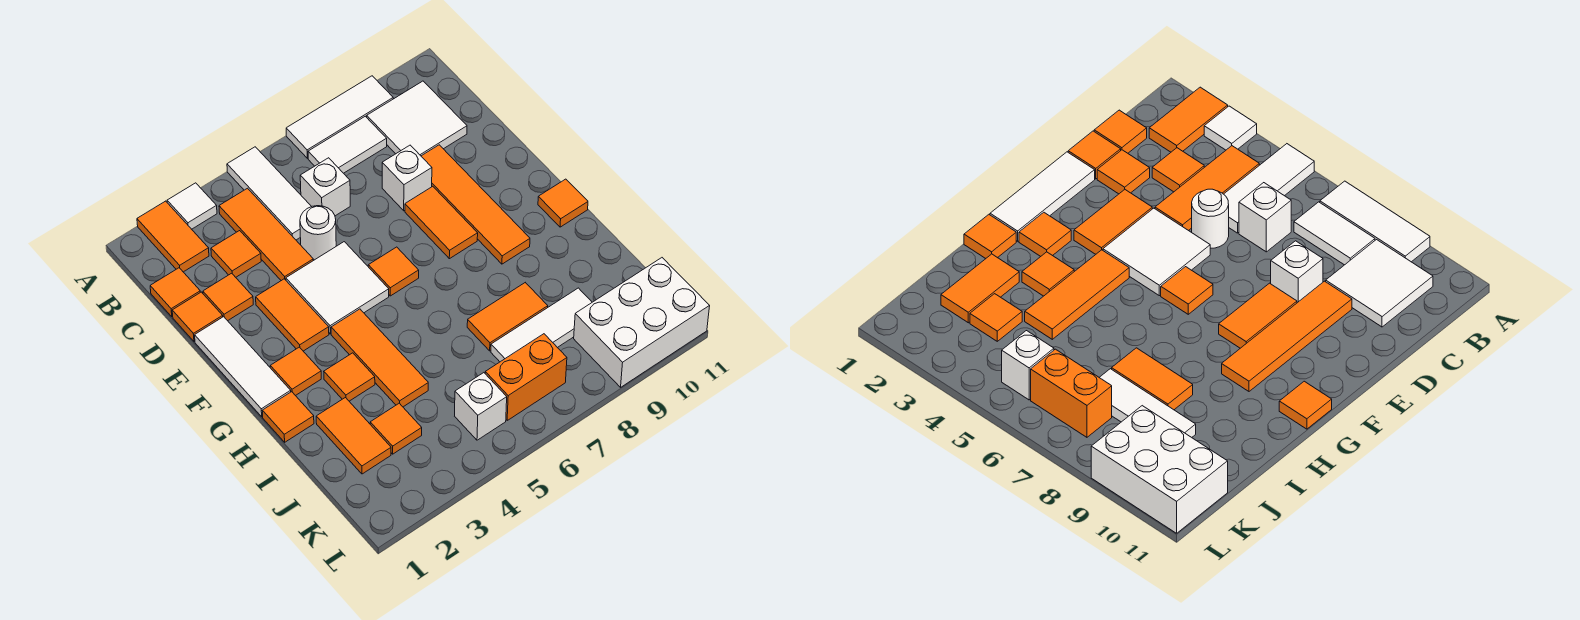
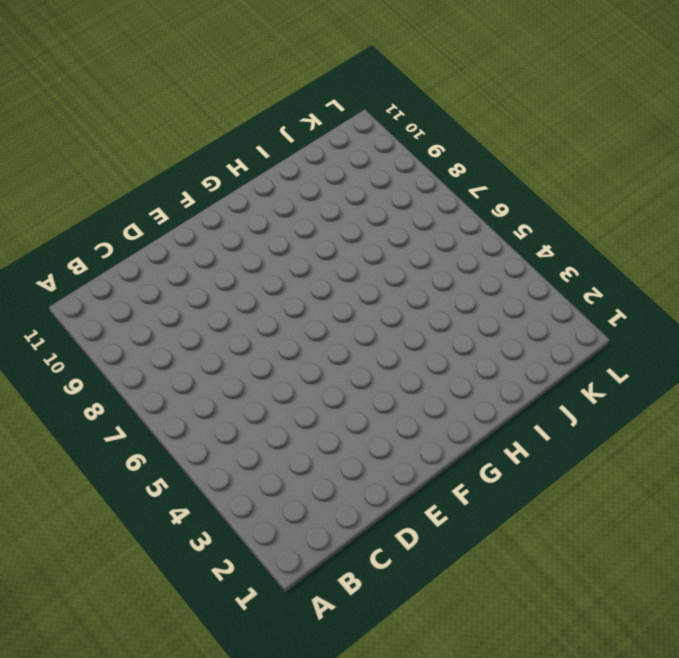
none -> orange tile A2:B2 level 1
none -> white tile A3 level 1
none -> white tile A5:C5 level 1
none -> white tile A7:A9 level 1

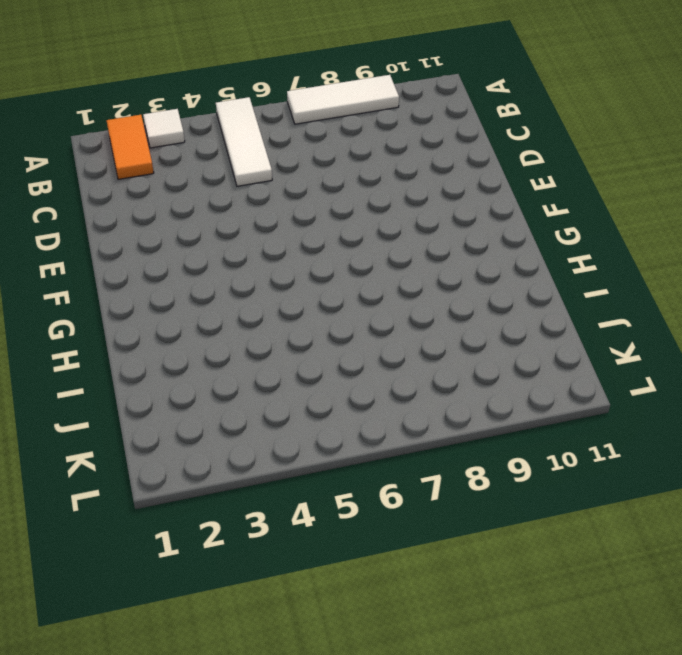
none -> orange tile B4:D4 level 1
none -> white tile B7:B8 level 1
none -> white tile B9:C10 level 1
none -> orange tile C1 level 1

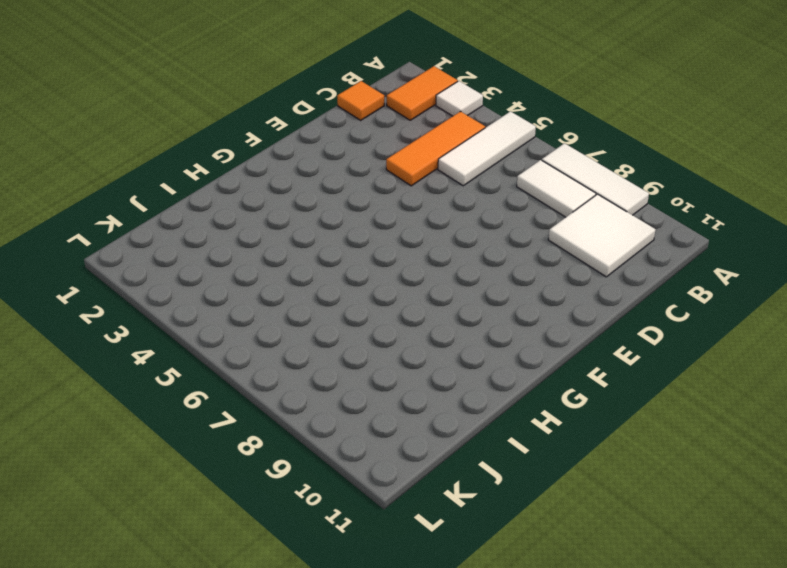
none -> orange tile C3 level 1
none -> white brick C6 level 1
none -> orange tile D1 level 1
none -> orange tile D2 level 1

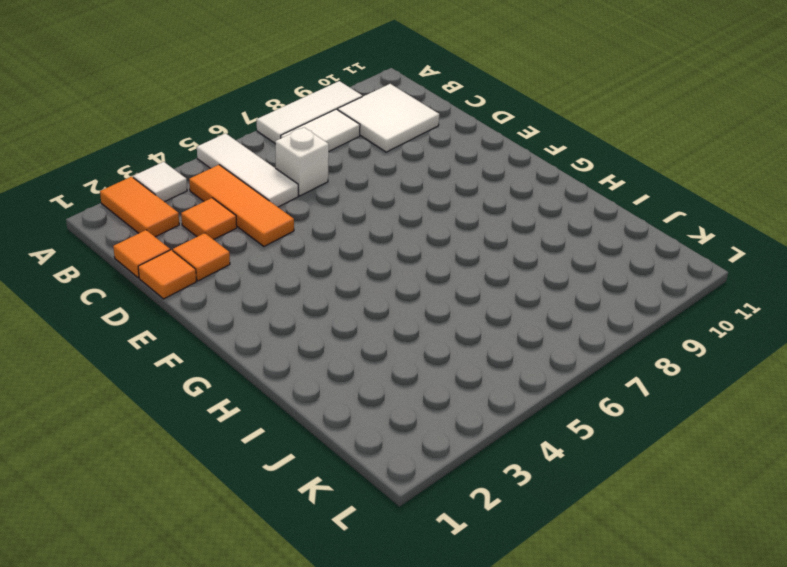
none -> white round brick D5 level 1
none -> white brick D8 level 1
none -> orange tile D9:G9 level 1
none -> white tile E1:G1 level 1

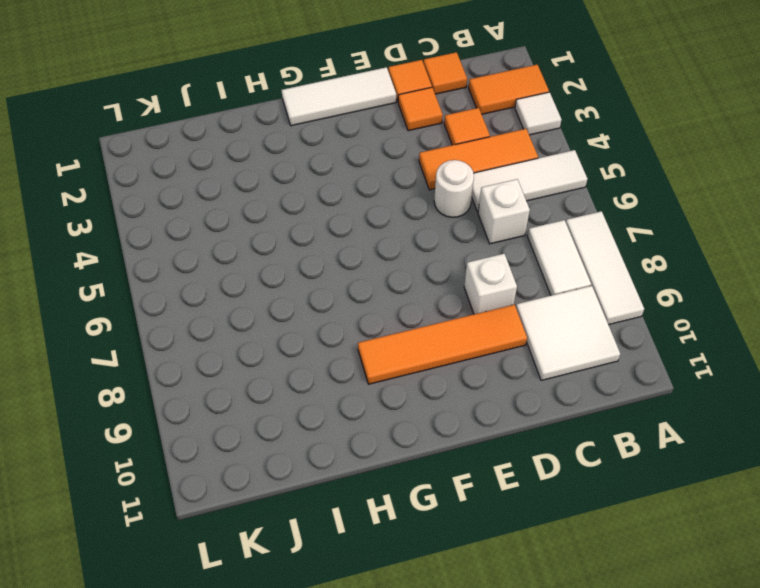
none -> orange tile E3:F3 level 1
none -> white tile E4:F5 level 1
none -> orange tile E8:F8 level 1
none -> orange tile F6 level 1

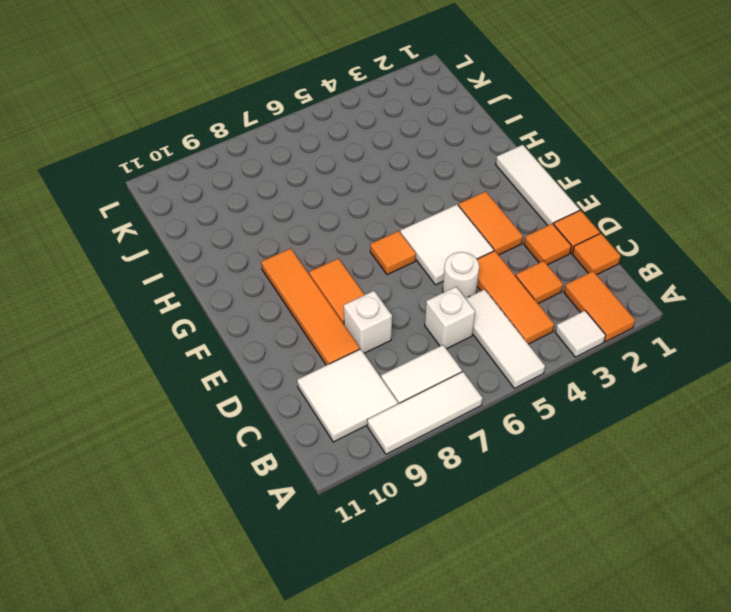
none -> orange tile G2 level 1
none -> orange tile G4:I4 level 1
none -> orange tile G11 level 1
none -> orange tile H1 level 1

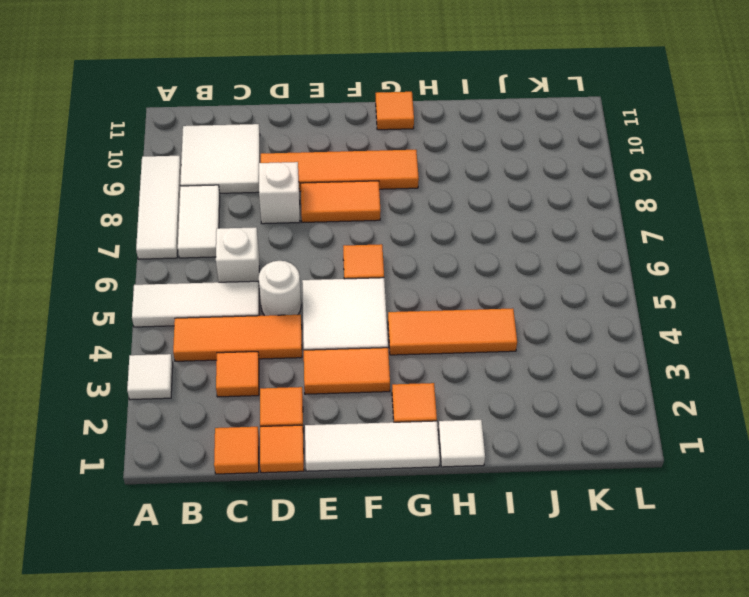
white tile H1 level 1 -> orange tile H1 level 1
none -> orange tile A2:B2 level 1
none -> orange tile H3 level 1
none -> orange tile I2:J2 level 1
none -> orange tile I7:I8 level 1

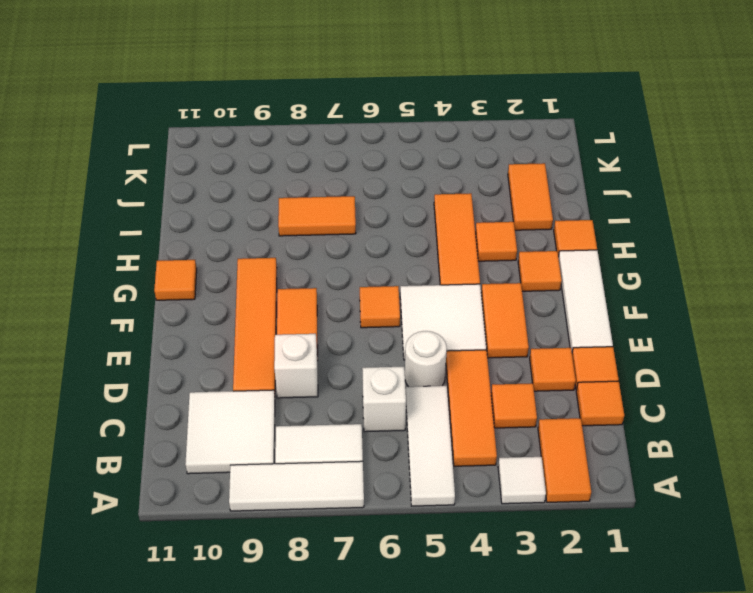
none -> orange tile J3 level 1
none -> white tile J7:J9 level 1
none -> white brick K5 level 1
none -> orange brick K6:K7 level 1

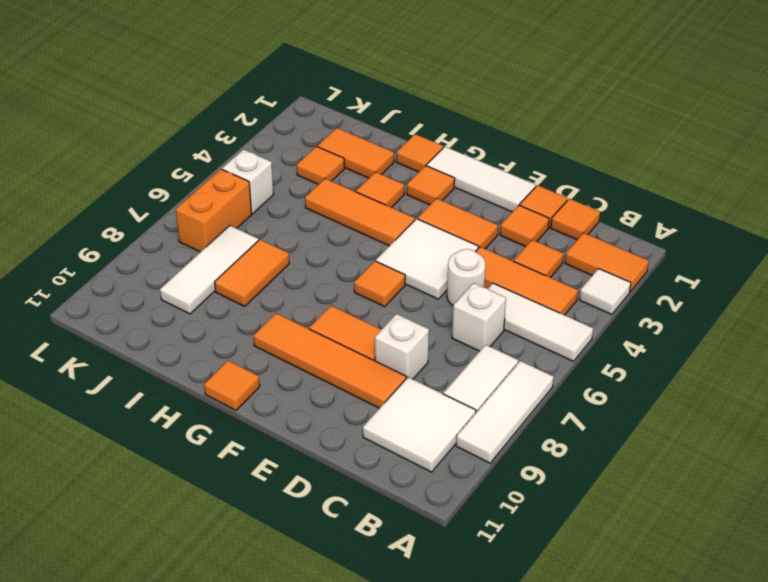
none -> white brick K9:L11 level 1

